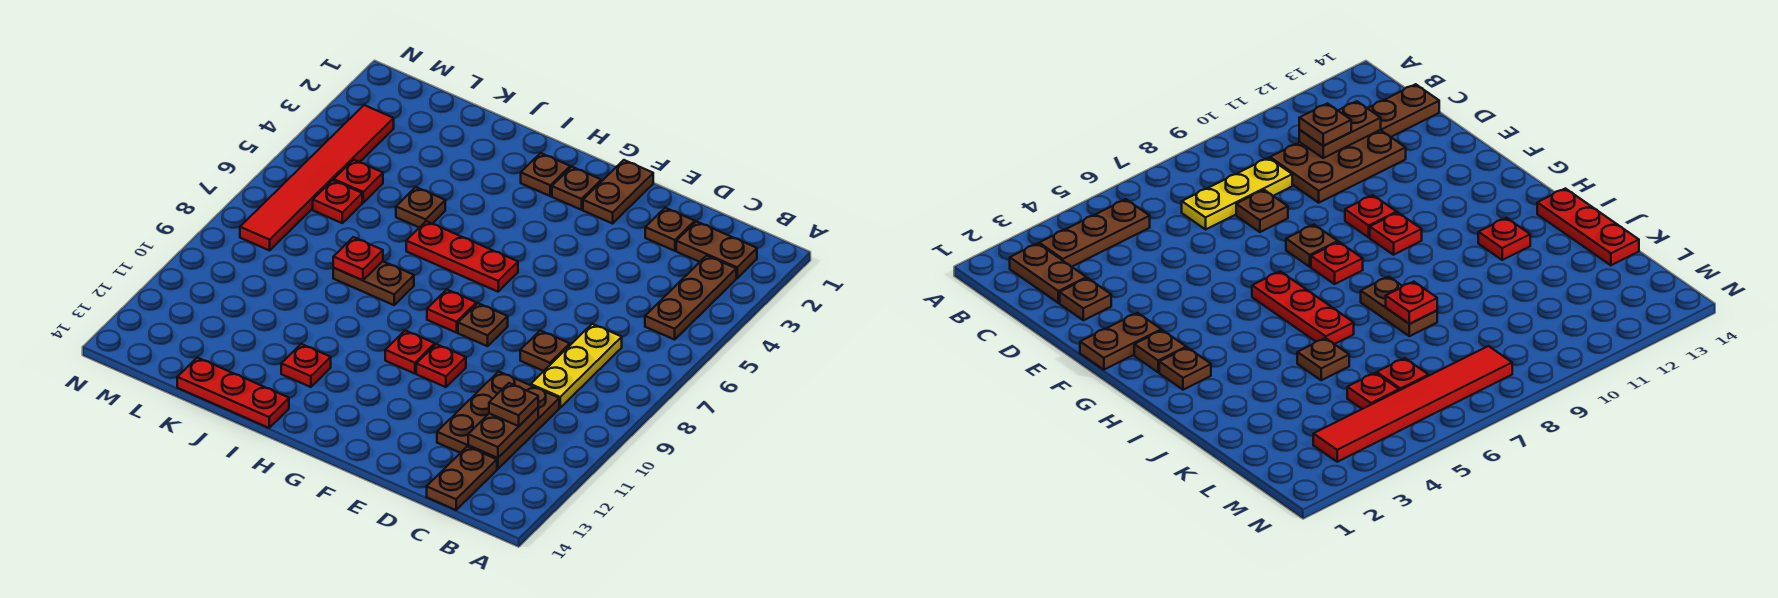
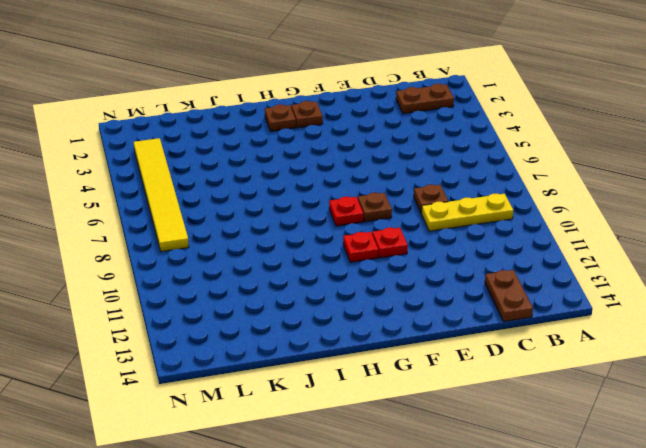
yellow plate B9:D9 level 1 -> yellow plate C7:C9 level 1
yellow tile M3:M8 level 1 -> red tile M3:M8 level 1
none -> brown plate B3:B5 level 1
none -> brown plate C10:D12 level 1
none -> brown plate D2 level 1

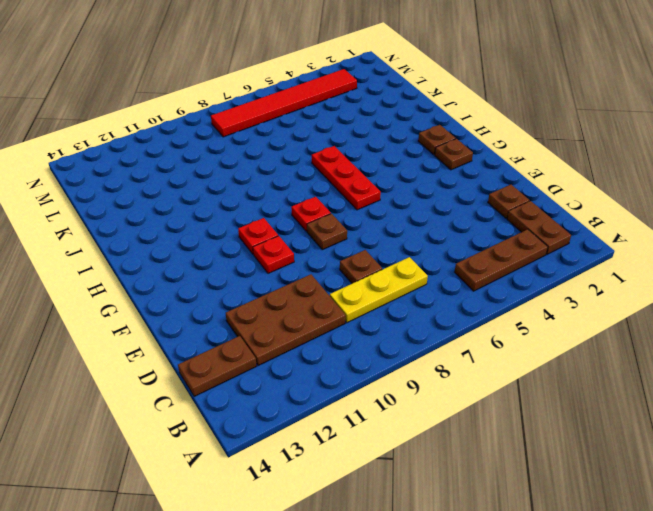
none -> brown plate F1:F2 level 1
none -> brown plate I8:J8 level 1
none -> red plate I12 level 1

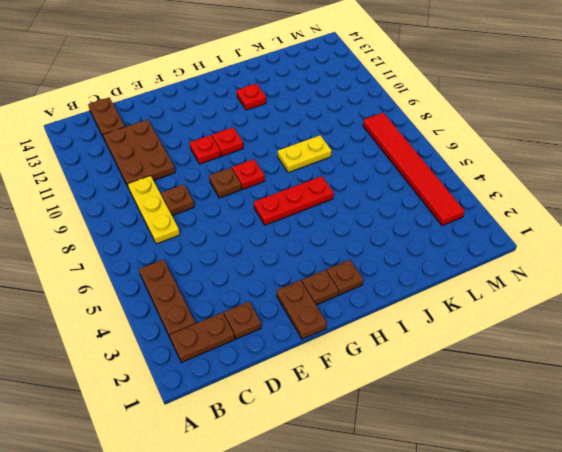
yellow plate I8:J8 level 1 -> brown plate I8:J8 level 1
none -> red plate I14:K14 level 1
none -> brown plate J5 level 1
none -> red plate L5 level 1

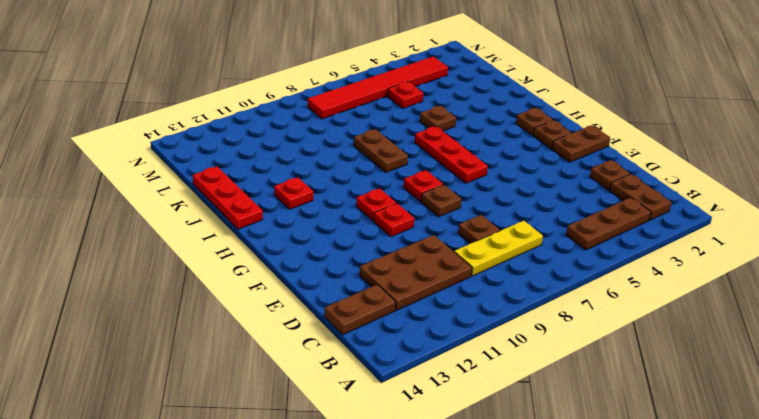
none -> red plate L6 level 1
none -> brown plate C11:C12 level 2
none -> red plate J8 level 2

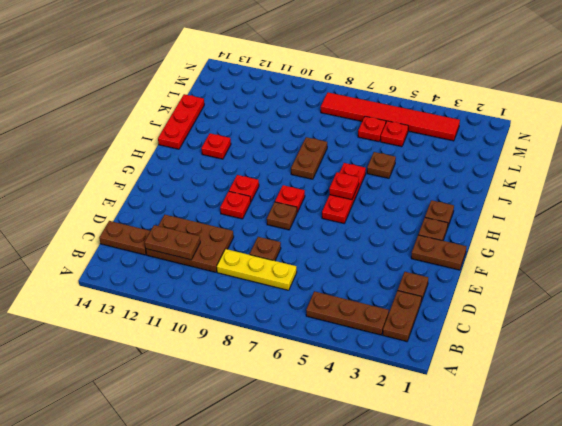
red plate H6 level 2 -> red plate J8 level 2
none -> brown plate C11 level 3

